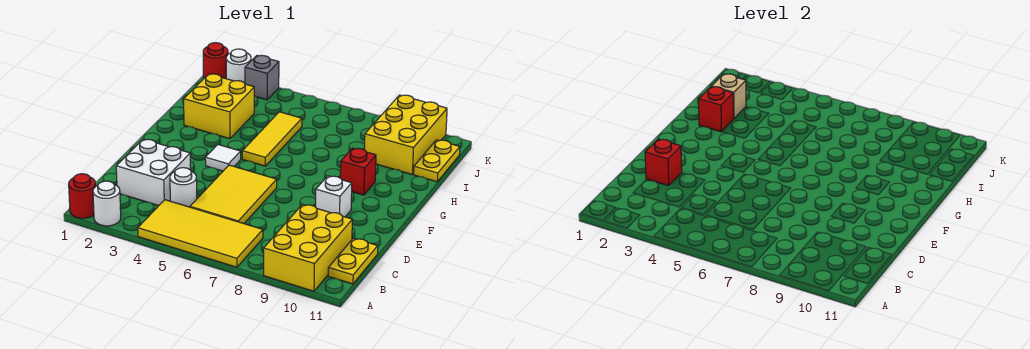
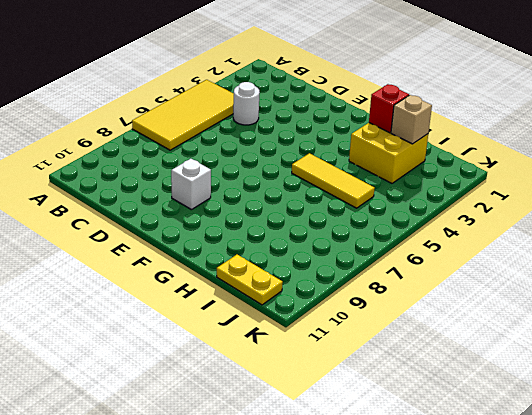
none -> red round brick A1 level 1
none -> white round brick A2 level 1
none -> yellow brick A9:C10 level 1

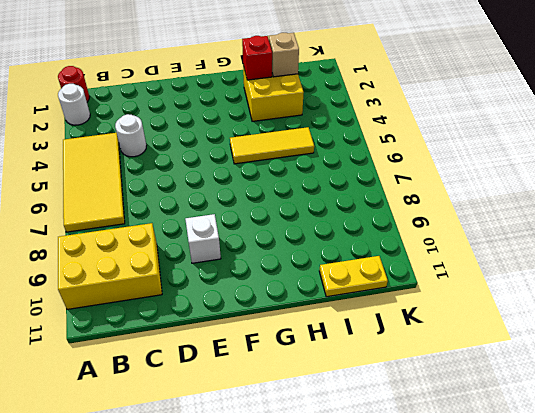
none -> yellow plate B11:C11 level 1
none -> white brick C2:D3 level 1
none -> yellow tile C5:E6 level 1

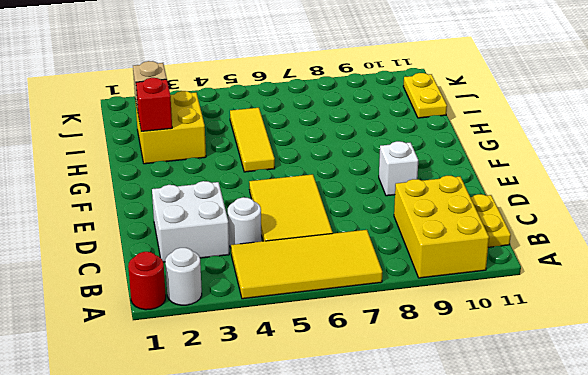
none -> white tile F4 level 1
none -> red brick G9 level 1
none -> yellow brick I9:K10 level 1

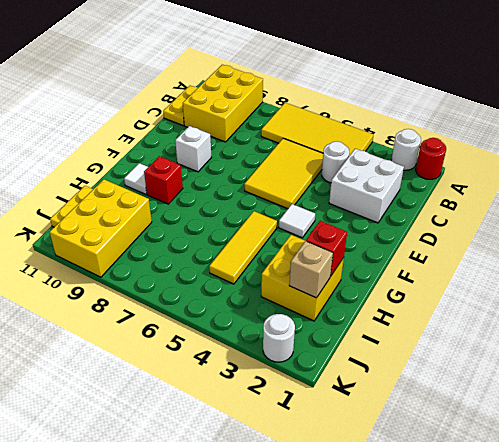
white tile G10 level 1 -> none
none -> red round brick K1 level 1
none -> grey brick K3 level 1
none -> red brick D2 level 2

